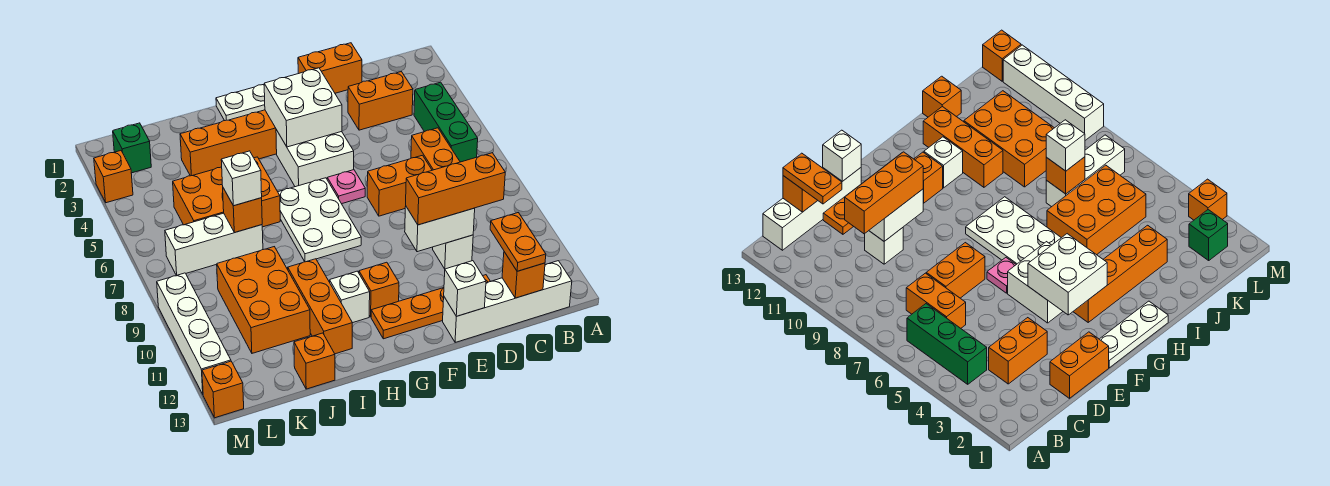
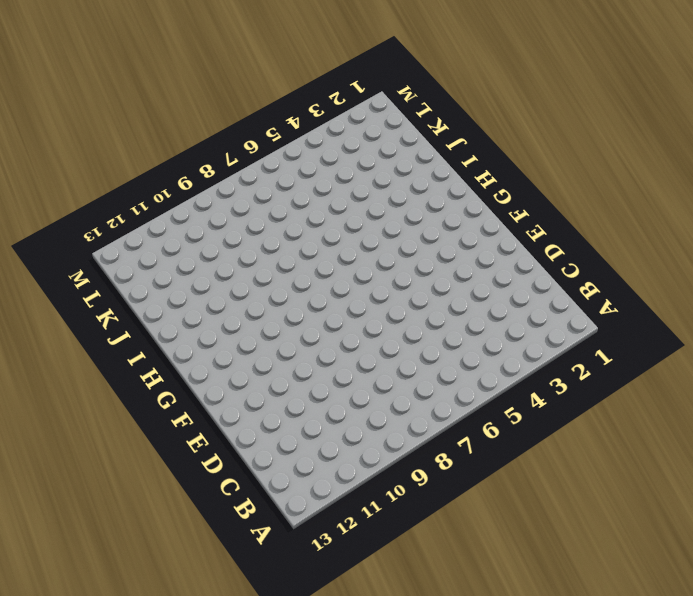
none -> green brick B4:B6 level 1
none -> white brick B13:E13 level 1
none -> orange brick C3:D3 level 1
none -> orange brick C6:C7 level 1

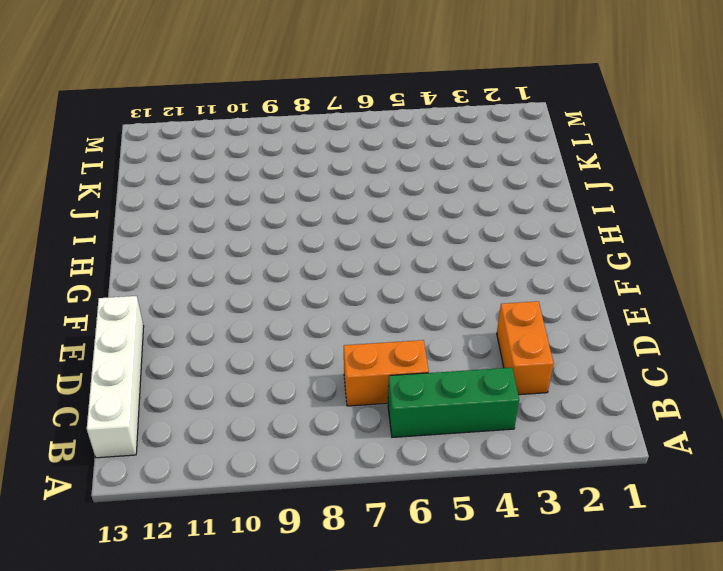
none -> orange brick D1:E1 level 1
none -> orange brick D7:E7 level 1
none -> white brick D10 level 1
none -> orange plate D12:G12 level 1

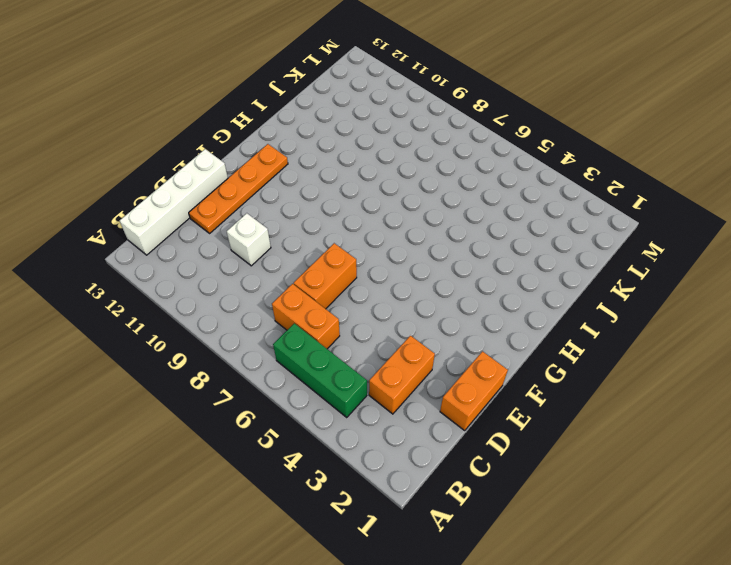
none -> white plate F1:H1 level 1
none -> white brick F4:G5 level 1
none -> pink plate F6 level 1
none -> orange brick G3:J3 level 1

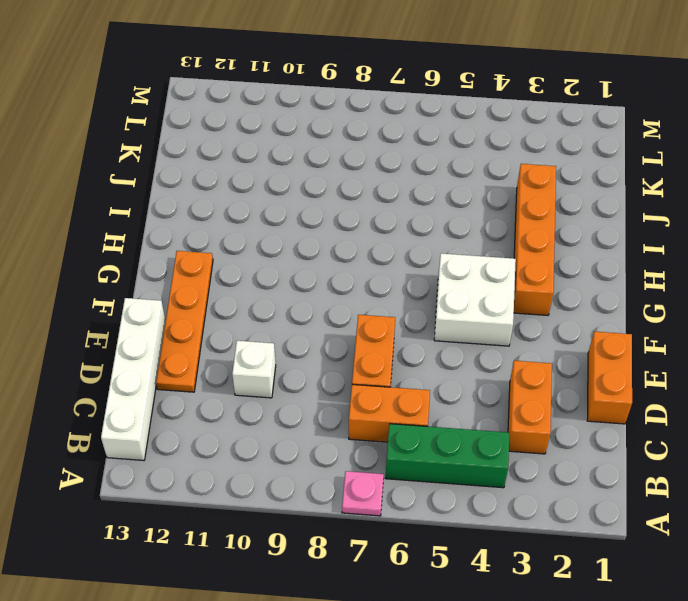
pink plate A7 level 1 -> pink plate F6 level 1
none -> white plate F1:H1 level 1
none -> white plate G6:H8 level 1
none -> orange brick G11 level 1
none -> white brick H11 level 1

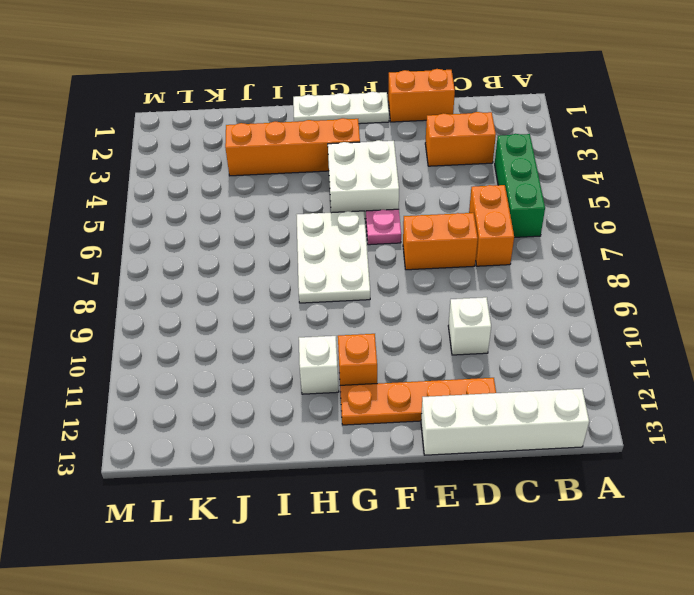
none -> orange brick I5:K6 level 1
none -> orange brick I10:I12 level 1
none -> white brick J7:L7 level 1
none -> orange brick J9:K11 level 1

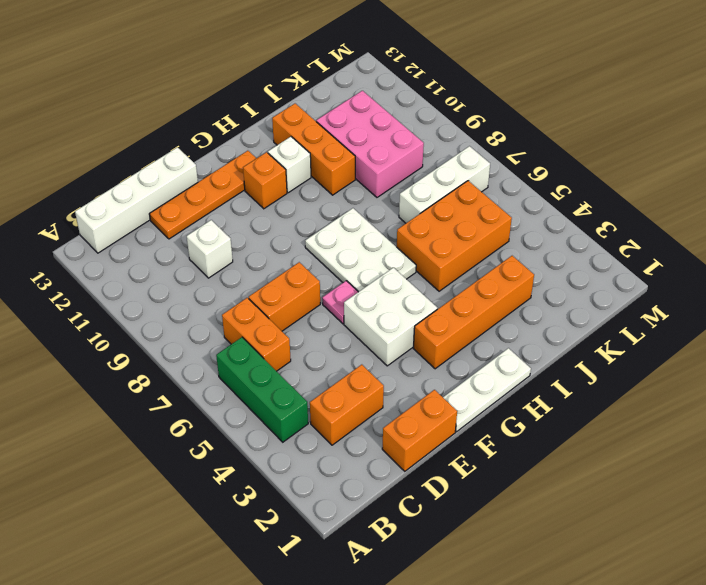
pink brick J9:K11 level 1 -> orange brick J9:K11 level 1
none -> orange brick J13 level 1
none -> green brick L2 level 1
none -> orange brick M3 level 1
none -> white brick M9:M12 level 1

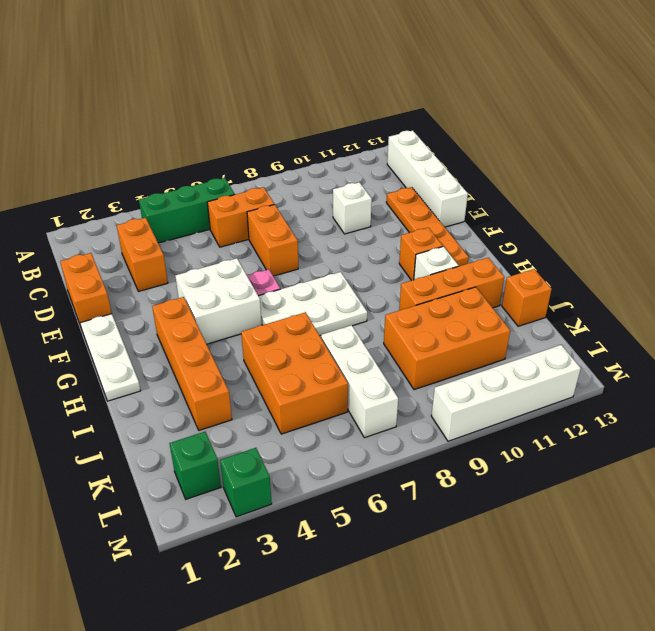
green brick M3 level 1 -> orange brick M3 level 1
none -> orange brick M13 level 1
none -> orange brick C13 level 2
none -> white brick D10:E10 level 2
none -> white brick E13 level 2

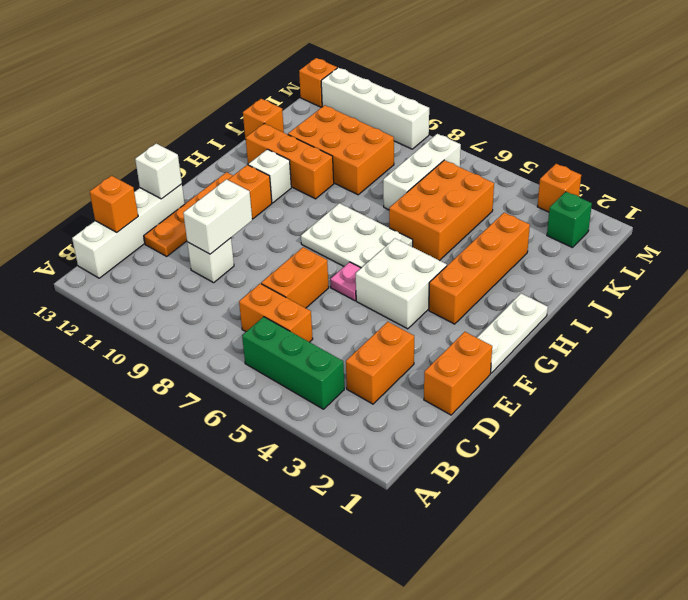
none -> white brick F3:G4 level 2
none -> orange brick J7 level 2
none -> orange brick C10:E10 level 3
none -> orange plate C12:C13 level 3

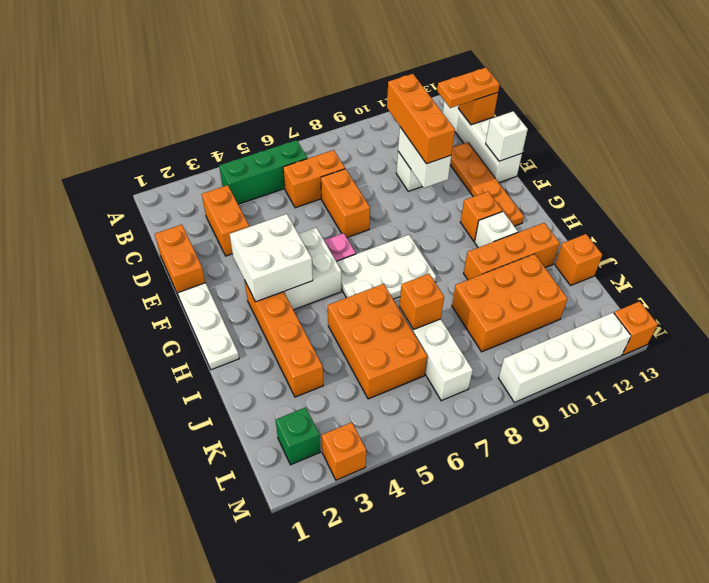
none -> white brick J7 level 3

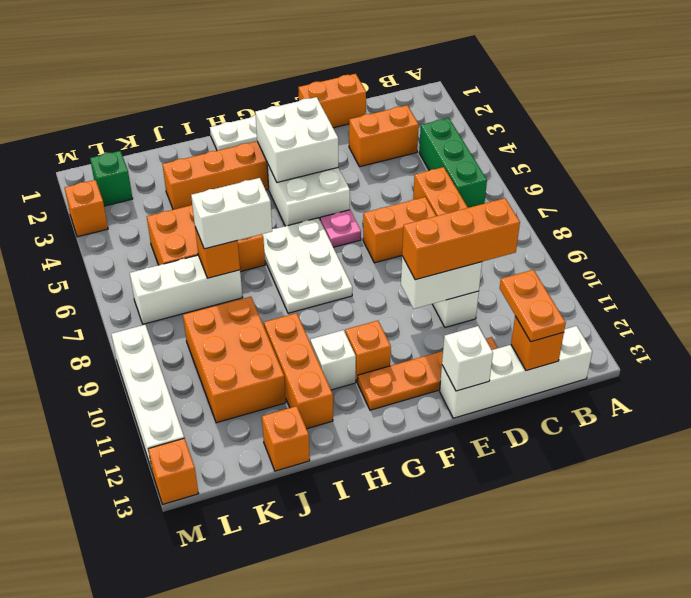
white brick I7:J7 level 3 -> white brick J7 level 3

